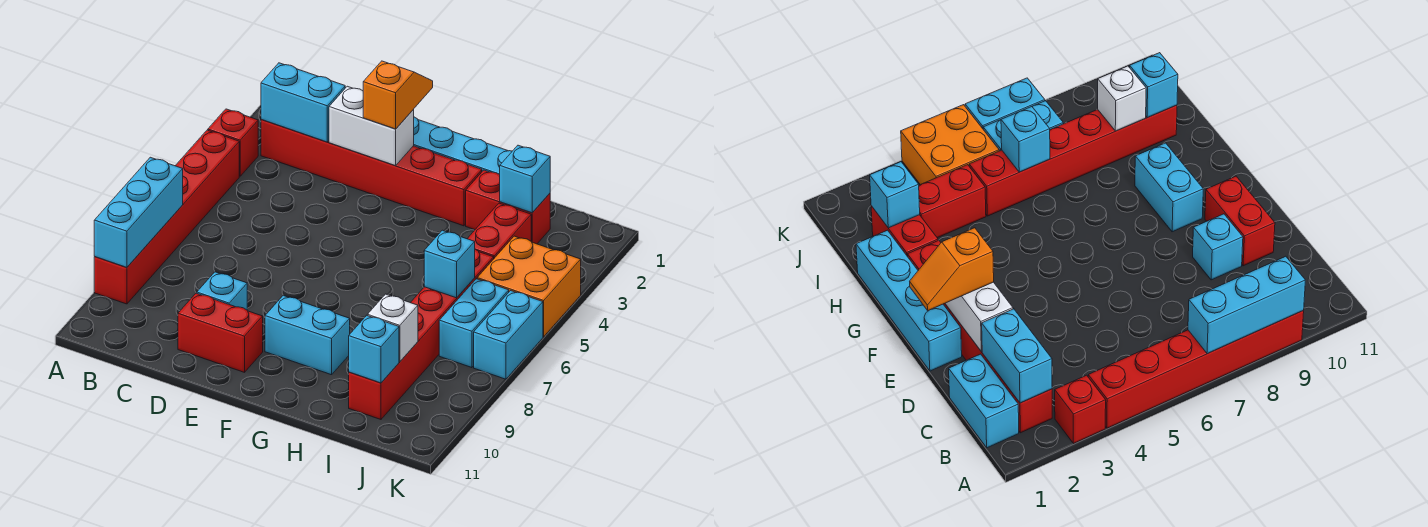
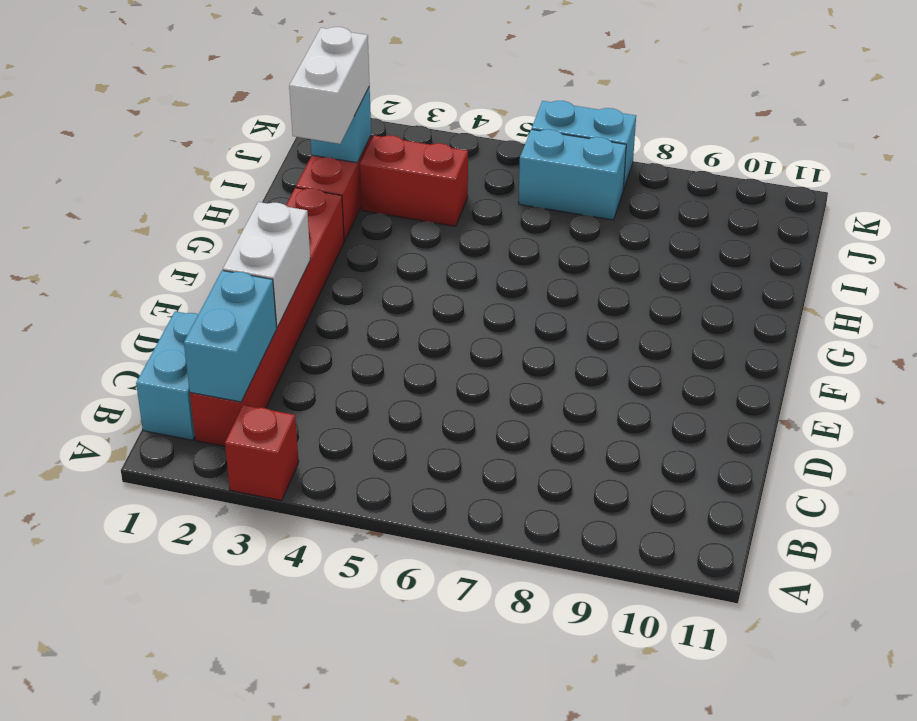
white brick H2:I2 level 3 -> none
none -> red brick A4:A9 level 1
none -> cyan brick D9 level 1
none -> red brick D10:E10 level 1

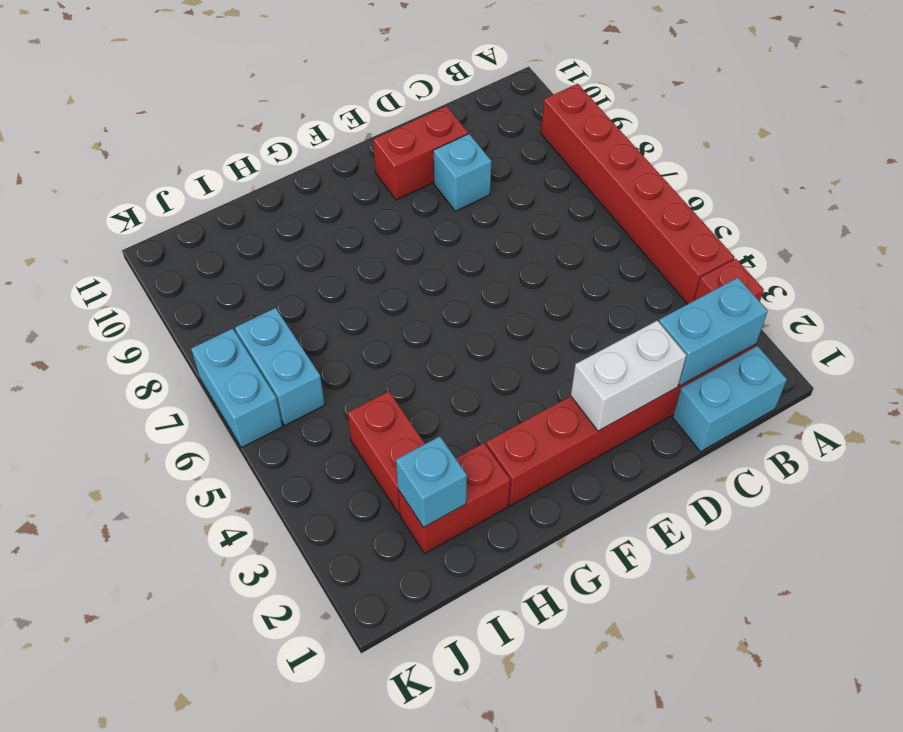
none -> cyan brick E1:H1 level 1
none -> cyan brick F9:G9 level 1
none -> red brick I5:I10 level 1

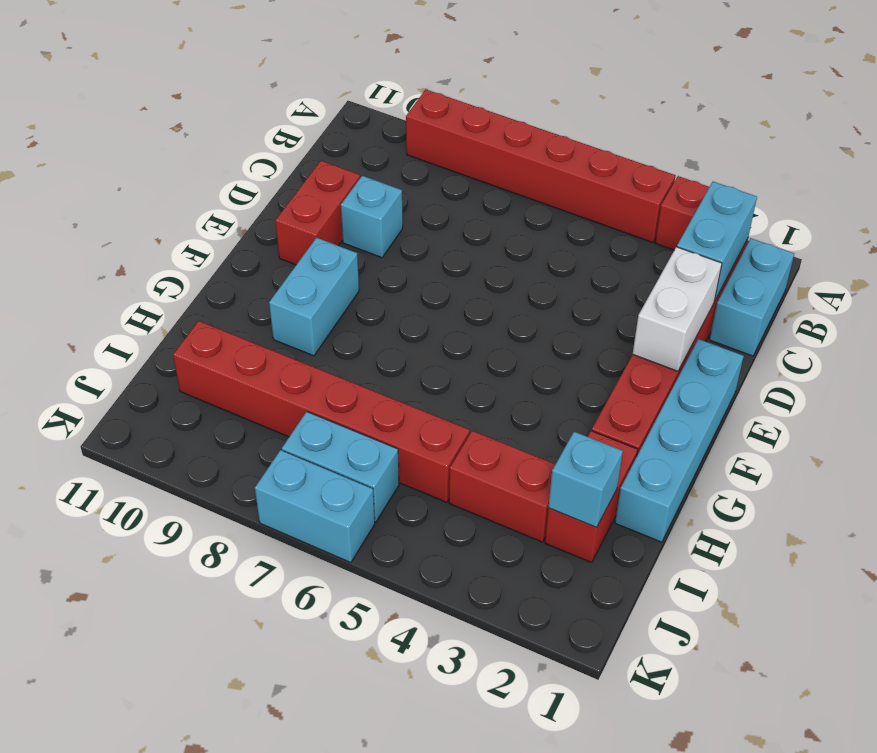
none -> orange brick J4:K5 level 1
none -> cyan brick A7:A9 level 2
none -> cyan brick I6 level 2

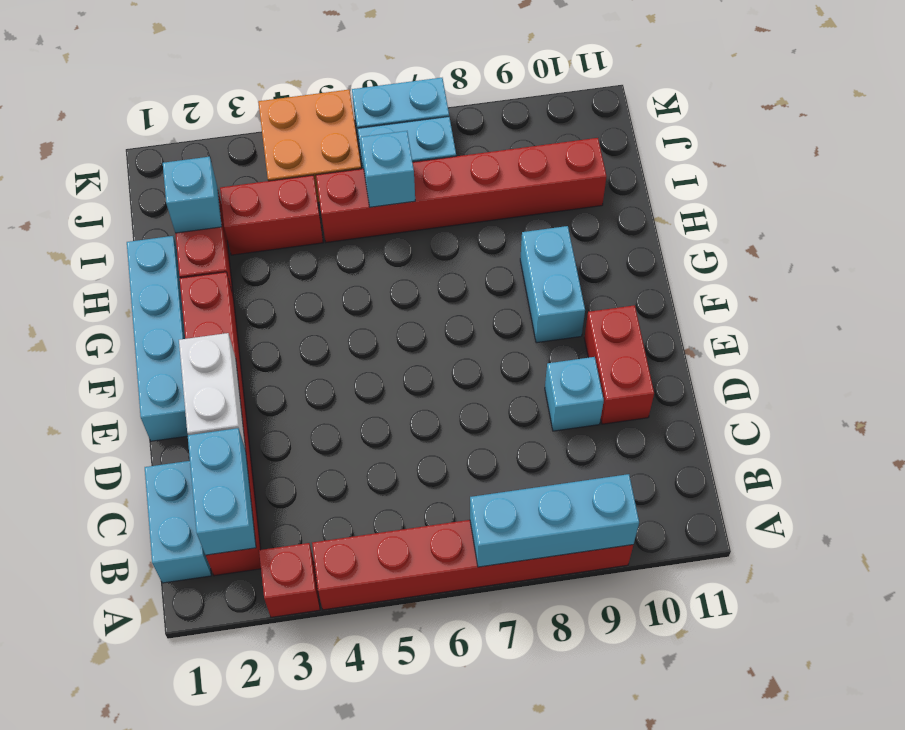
none -> white brick I9 level 2
none -> cyan brick I10 level 2
none -> orange slope E1:E2 level 3 top 2

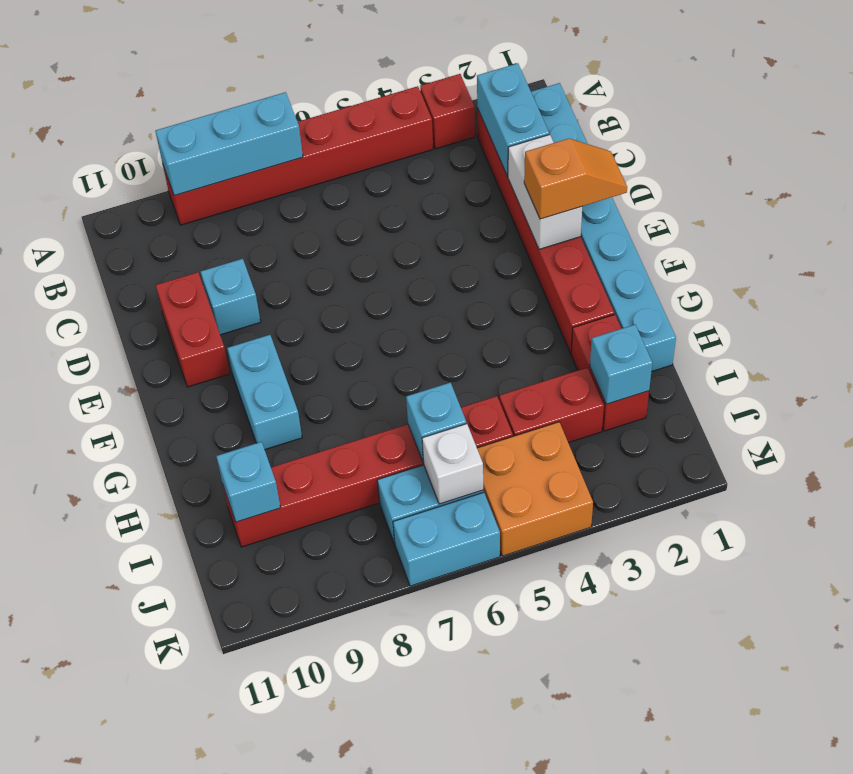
white brick J6 level 2 -> white brick I9 level 2

